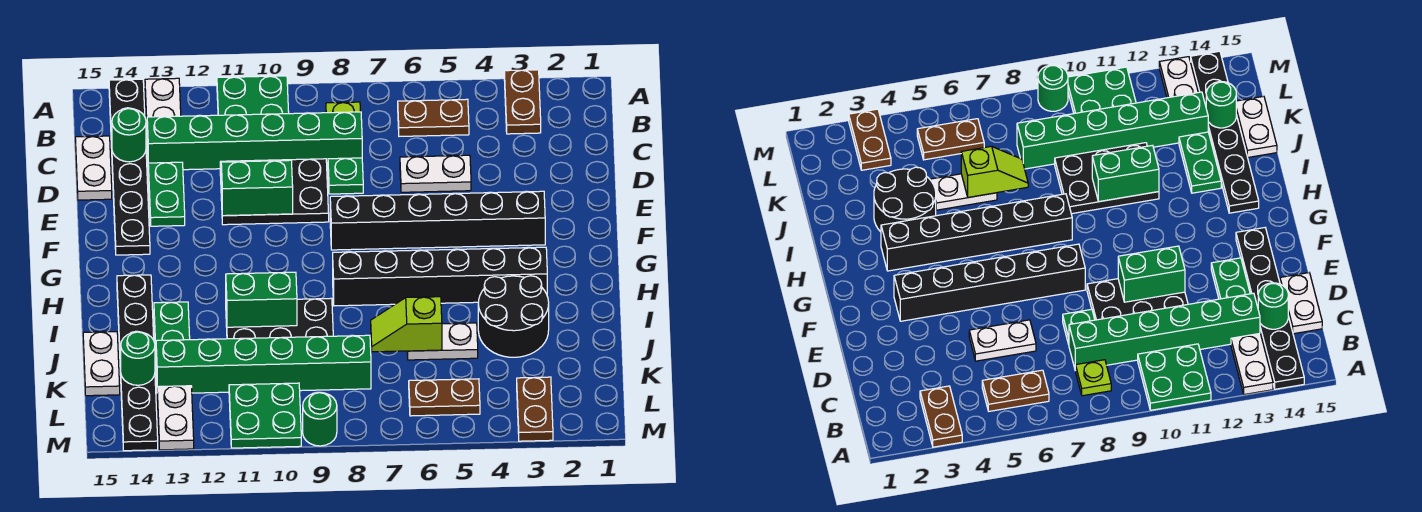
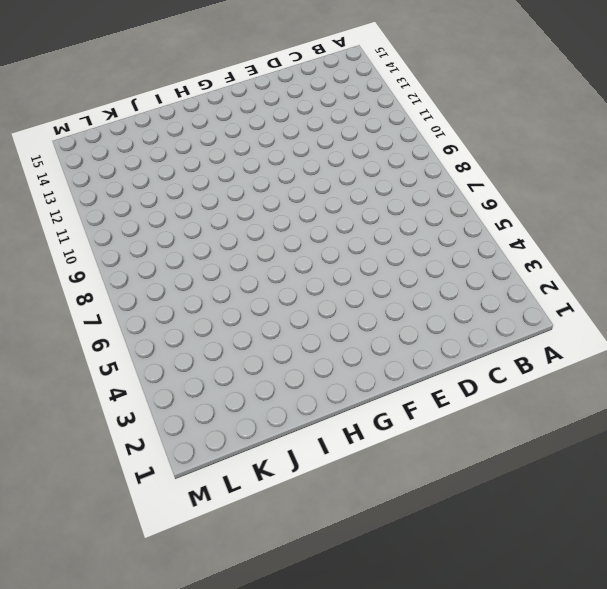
none -> brown plate A3:B3 level 1
none -> green plate A10:B11 level 1
none -> white plate A13:B13 level 1
none -> black plate A14:F14 level 1

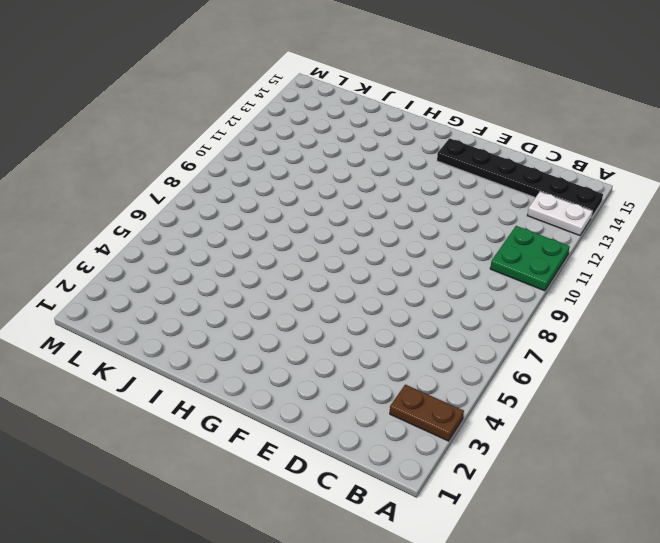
none -> brown plate B5:B6 level 1
none -> lime plate B8 level 1
none -> green brick C8:C13 level 1
none -> white plate C15:D15 level 1

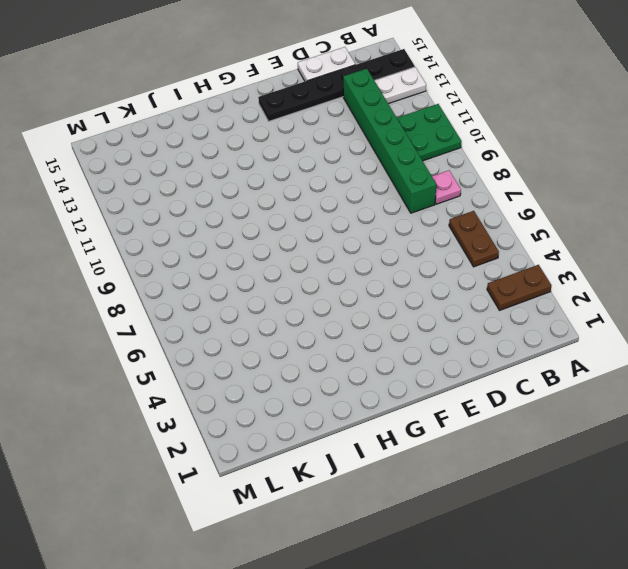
pink plate B8 level 1 -> lime plate B8 level 1
none -> white plate D5:D6 level 1
none -> green plate D8 level 1
none -> black plate D9:E11 level 1
none -> green plate D13:E13 level 1

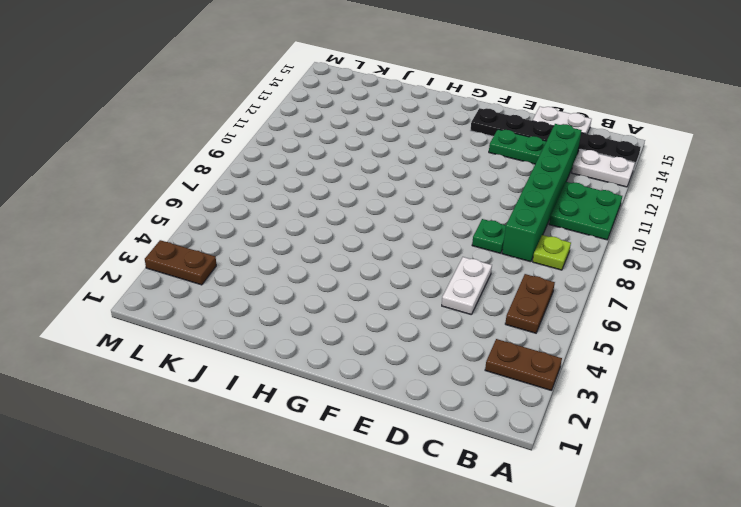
none -> black plate D9:E11 level 1
none -> black brick F3:F8 level 1
none -> black brick H3:H8 level 1
none -> black plate H14:M14 level 1

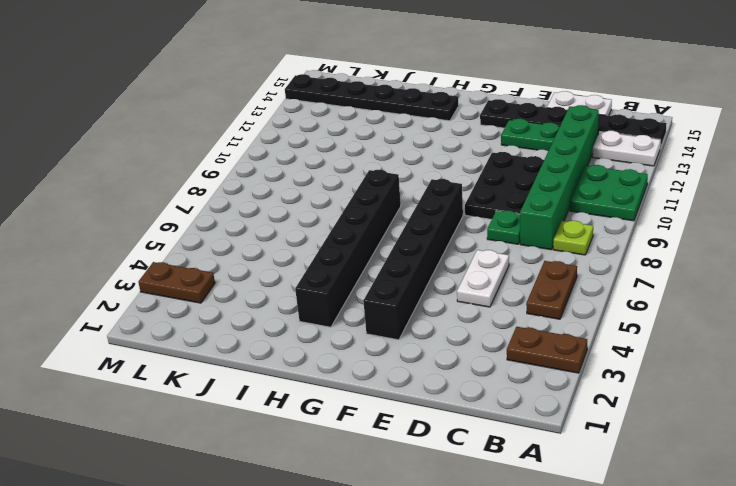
none -> black round brick I3:J4 level 1
none -> black plate I9:J11 level 1
none -> green plate I13:J13 level 1
none -> white plate J5:J6 level 1

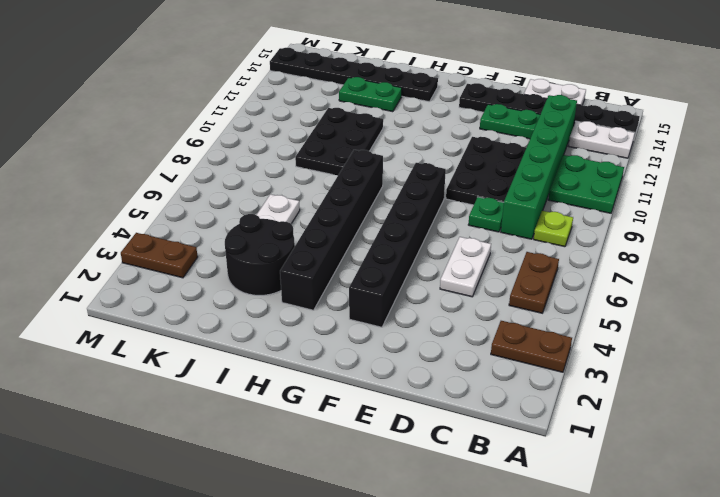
none -> white plate J15:K15 level 1
none -> green brick K8:K13 level 1
none -> brown plate L5:L6 level 1
none -> green plate L10:M11 level 1

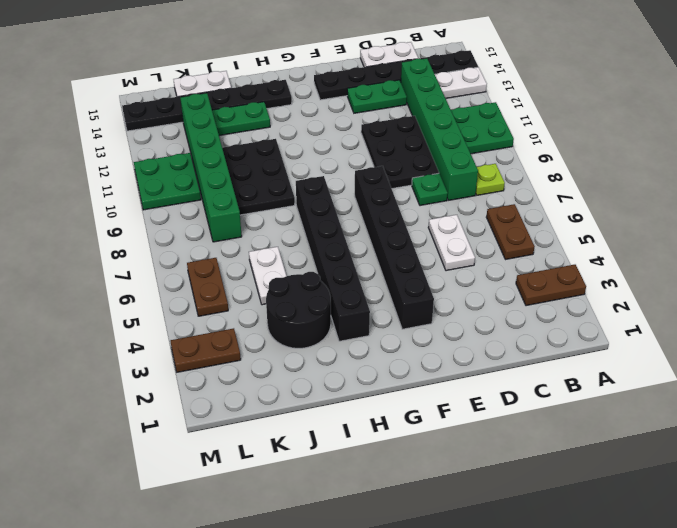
none -> white plate L13:M13 level 1
none -> green round brick M9 level 1
none -> green round brick C14 level 2
none -> green brick E10:E11 level 2

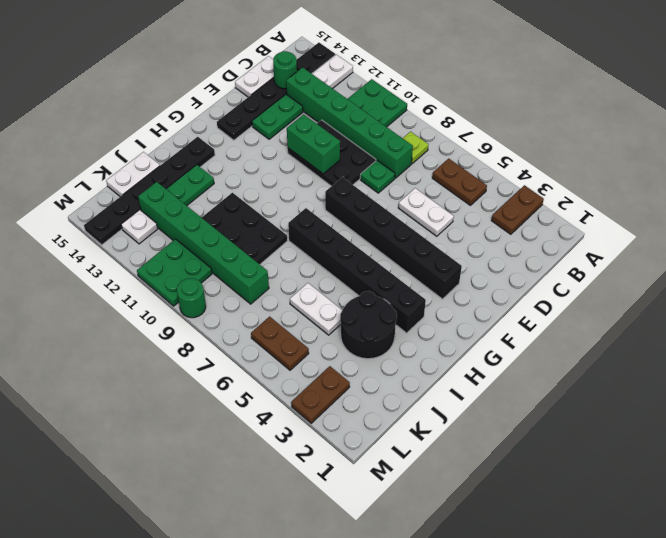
white plate L13 level 1 -> white plate L13:M13 level 1
none -> green brick I10:I11 level 2
none -> lime slope J6:J7 level 2 top 6
none -> green round brick K14 level 2

